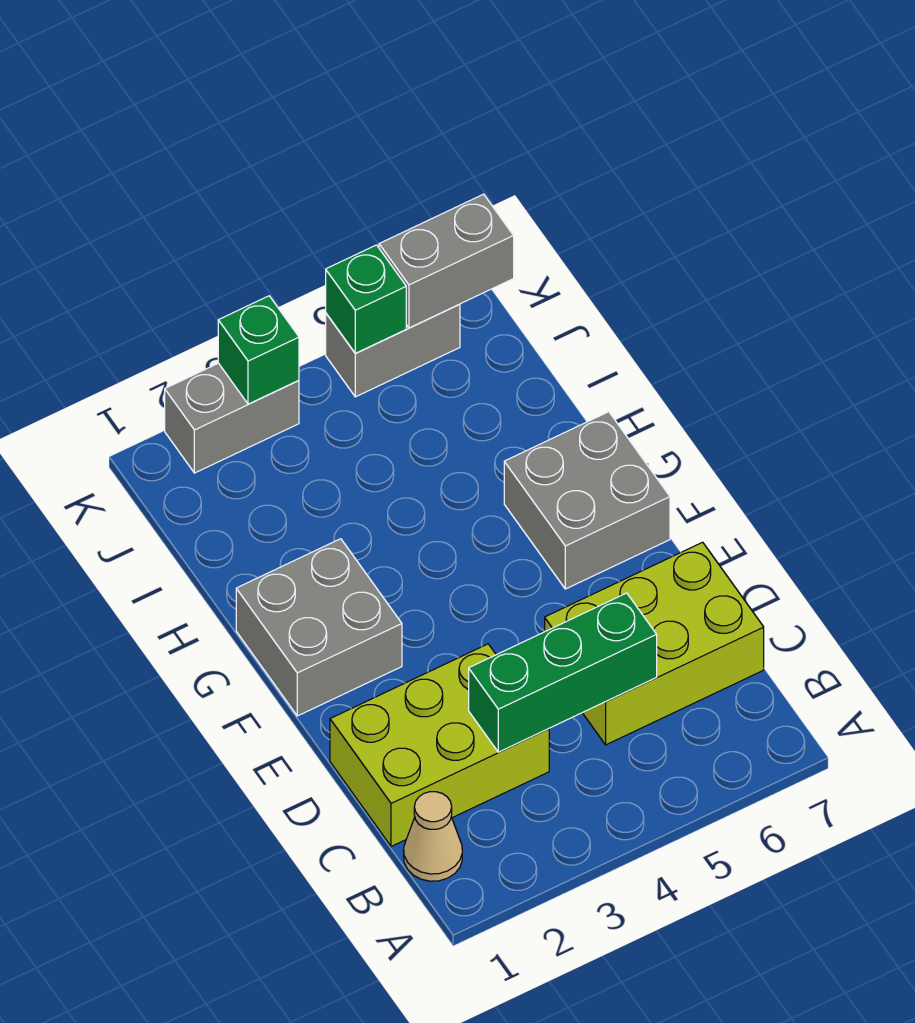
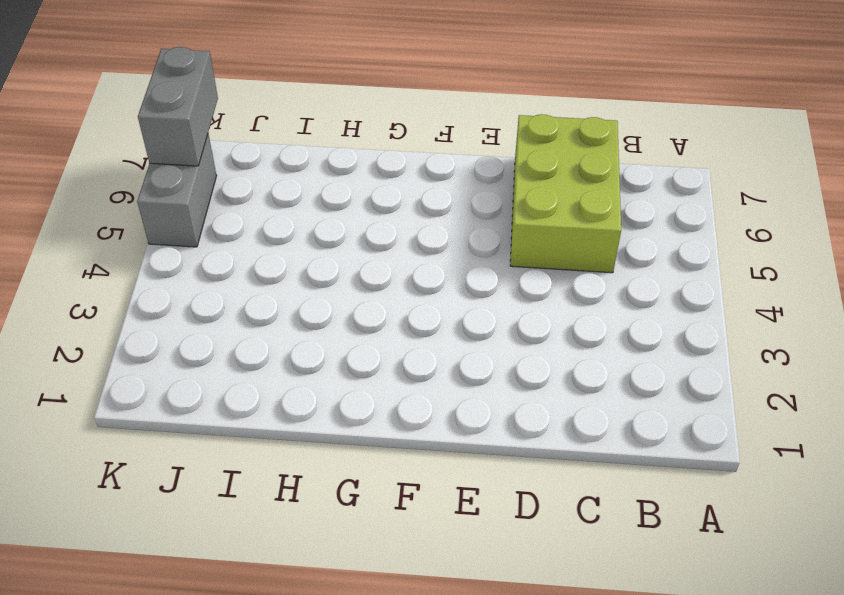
none -> tan cone B1 level 1
none -> lime brick C1:D3 level 1

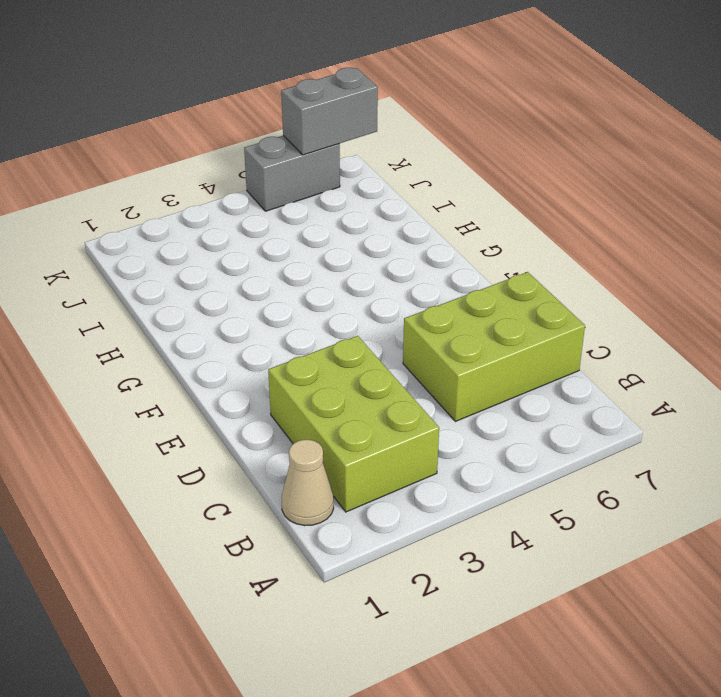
lime brick B2:D3 level 1 -> lime brick C1:D3 level 1
none -> grey brick F1:G2 level 1
none -> grey brick F6:G7 level 1

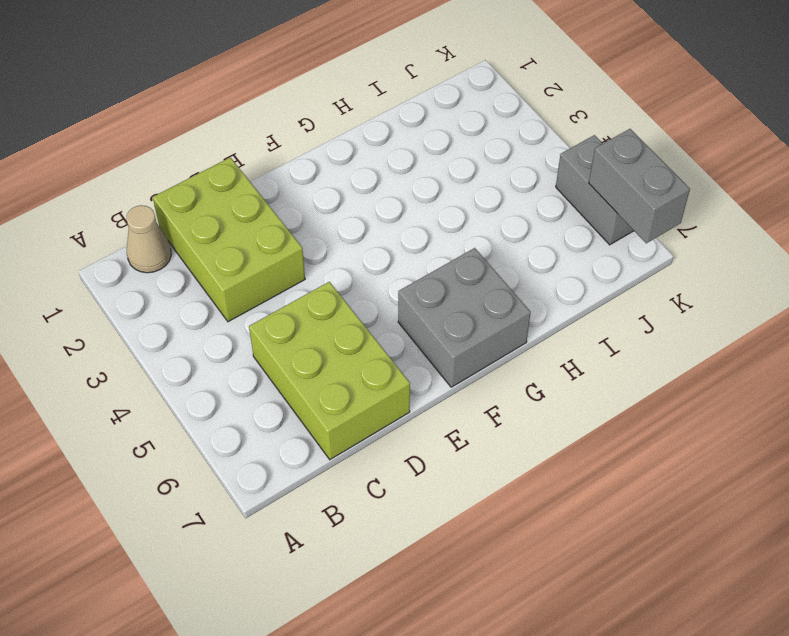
none -> grey brick F1:G2 level 1
none -> grey brick K2:K3 level 1

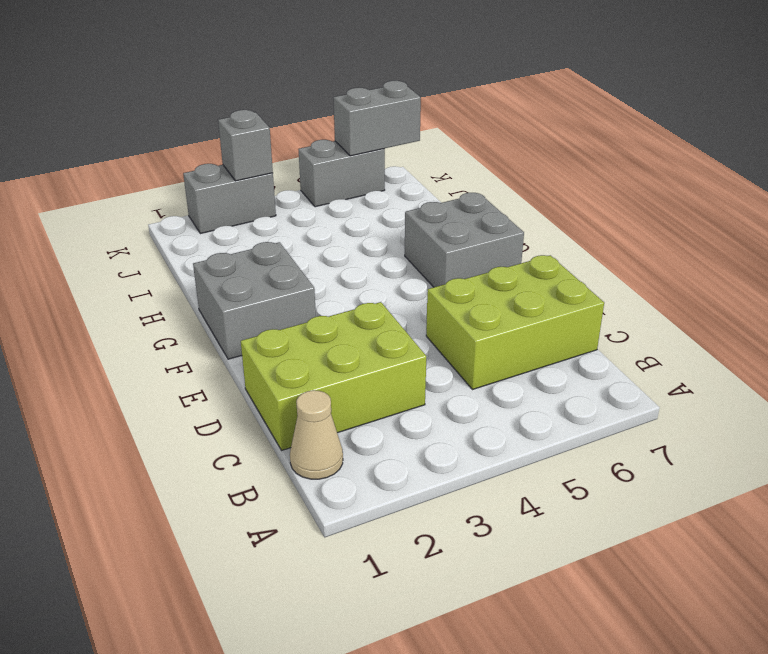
grey brick K3 level 2 -> green brick K3 level 2
none -> green brick C3:C5 level 2
none -> green brick K5 level 2

